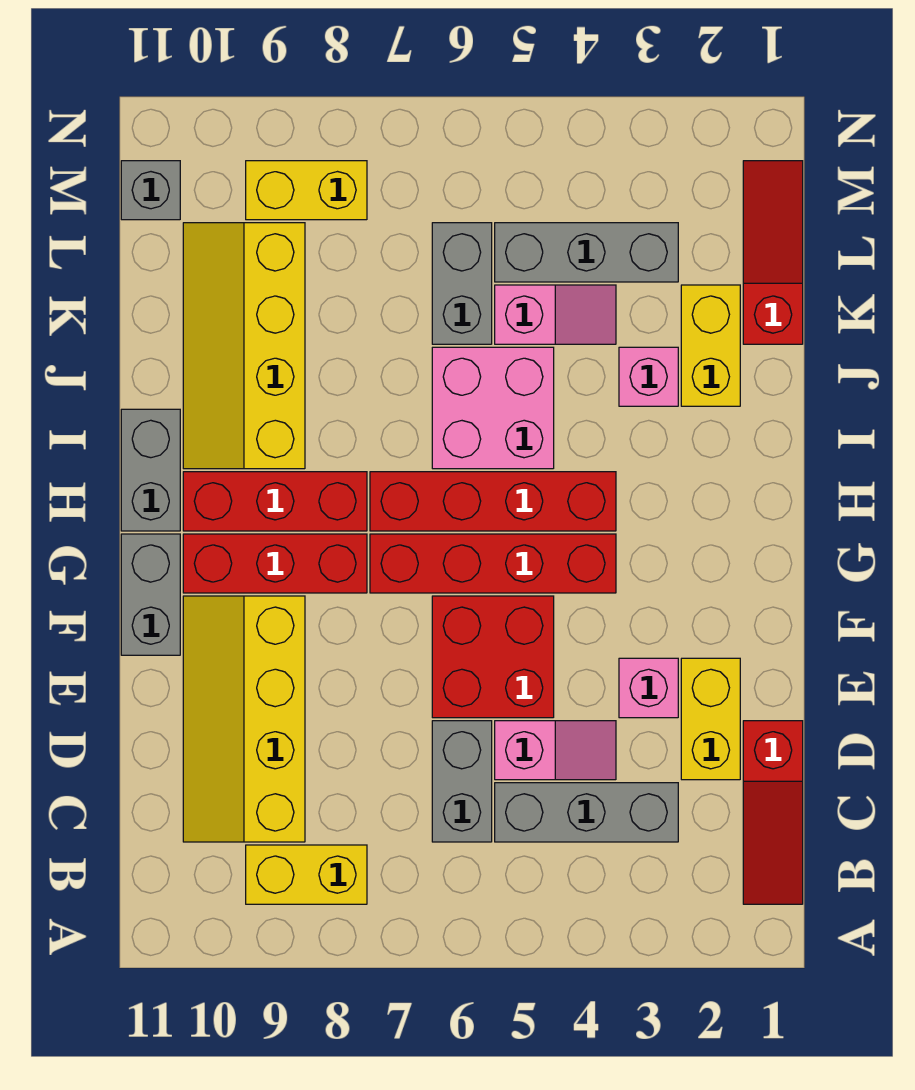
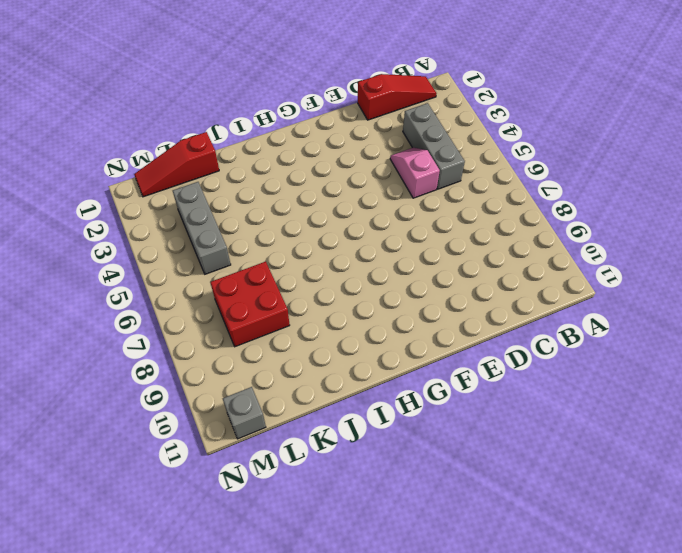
red brick K7:L8 level 1 -> red brick E5:F6 level 1
none -> yellow brick B8:B9 level 1
none -> grey brick C6:D6 level 1
none -> yellow slope C9:F10 level 1 top 9

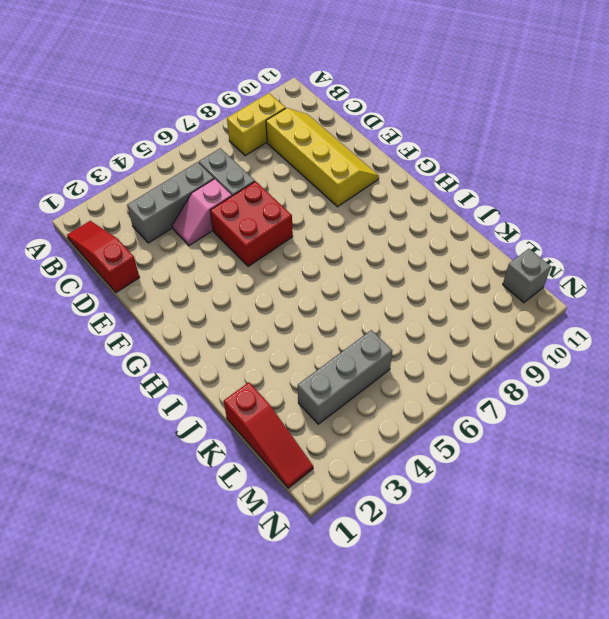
none -> yellow brick D2:E2 level 1
none -> pink brick E3 level 1
none -> grey brick F11:G11 level 1

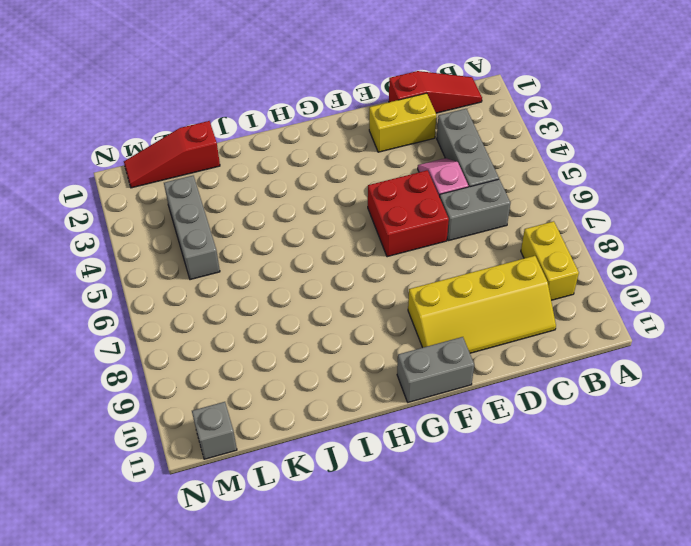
none -> pink brick E3 level 1
none -> red brick G4:G7 level 1
none -> red brick G8:G10 level 1

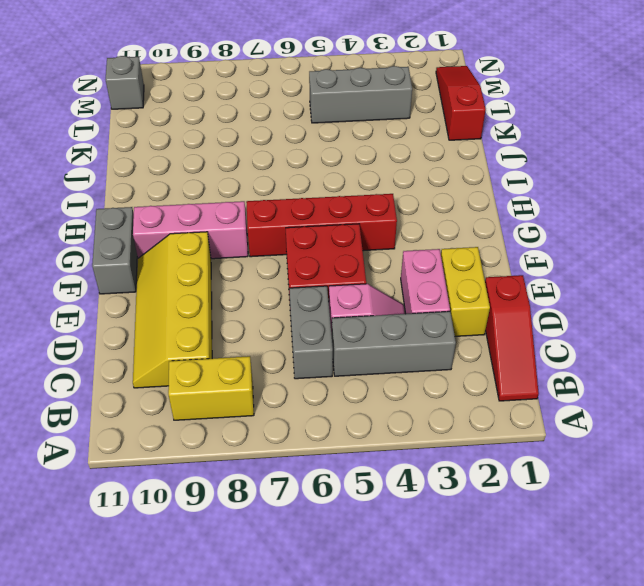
pink brick D3:E3 level 1 -> pink brick E3 level 1
pink brick G8:G10 level 1 -> red brick G8:G10 level 1
none -> red brick H4:H7 level 1
none -> red brick H8:H10 level 1
none -> grey brick H11:I11 level 1

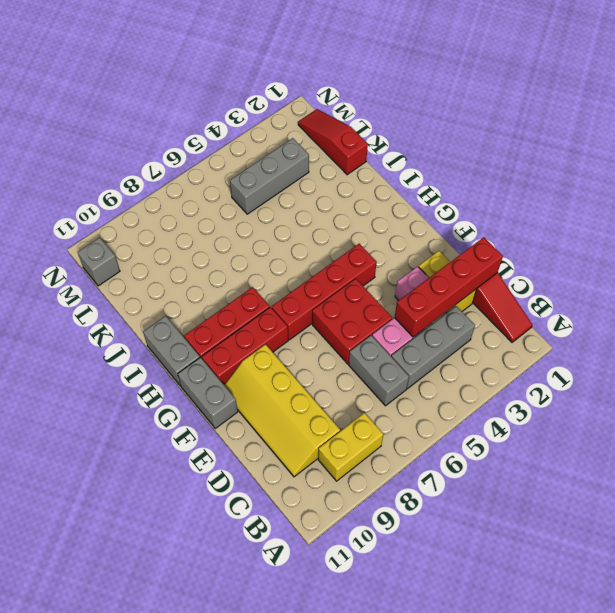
red brick D1:D4 level 2 -> red brick H4:H7 level 1
none -> pink brick I5:J6 level 1
none -> yellow slope I9:L10 level 1 top 9
none -> yellow brick J2:K2 level 1

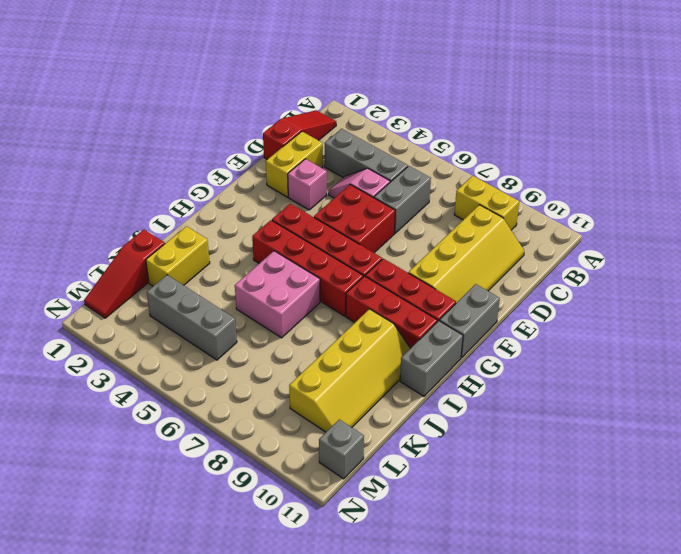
none -> pink brick J3 level 1
none -> pink slope K4:K5 level 1 top 5
none -> grey brick K6:L6 level 1

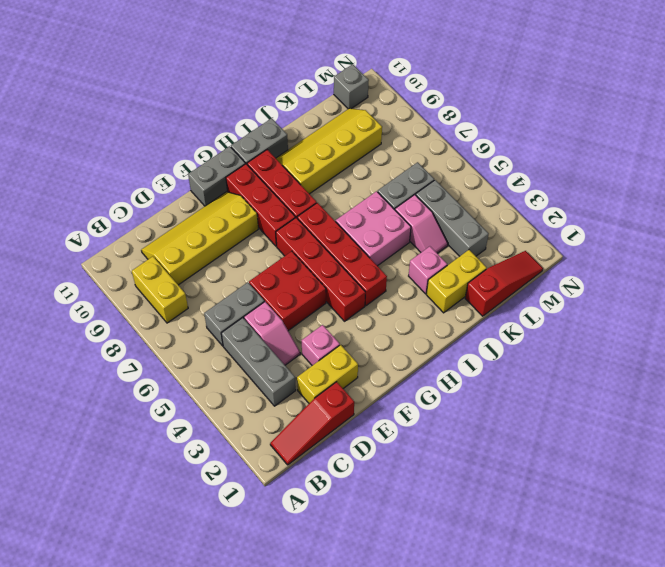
none -> yellow brick M8:M9 level 1

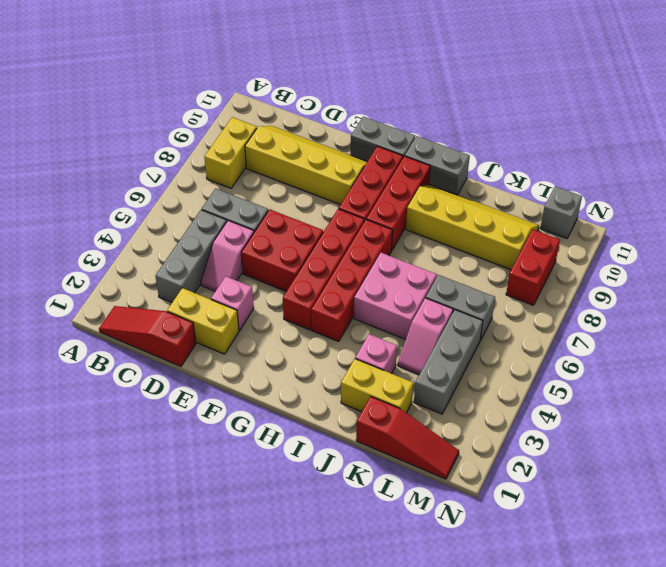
red brick M8:M9 level 1 -> yellow brick M8:M9 level 1

